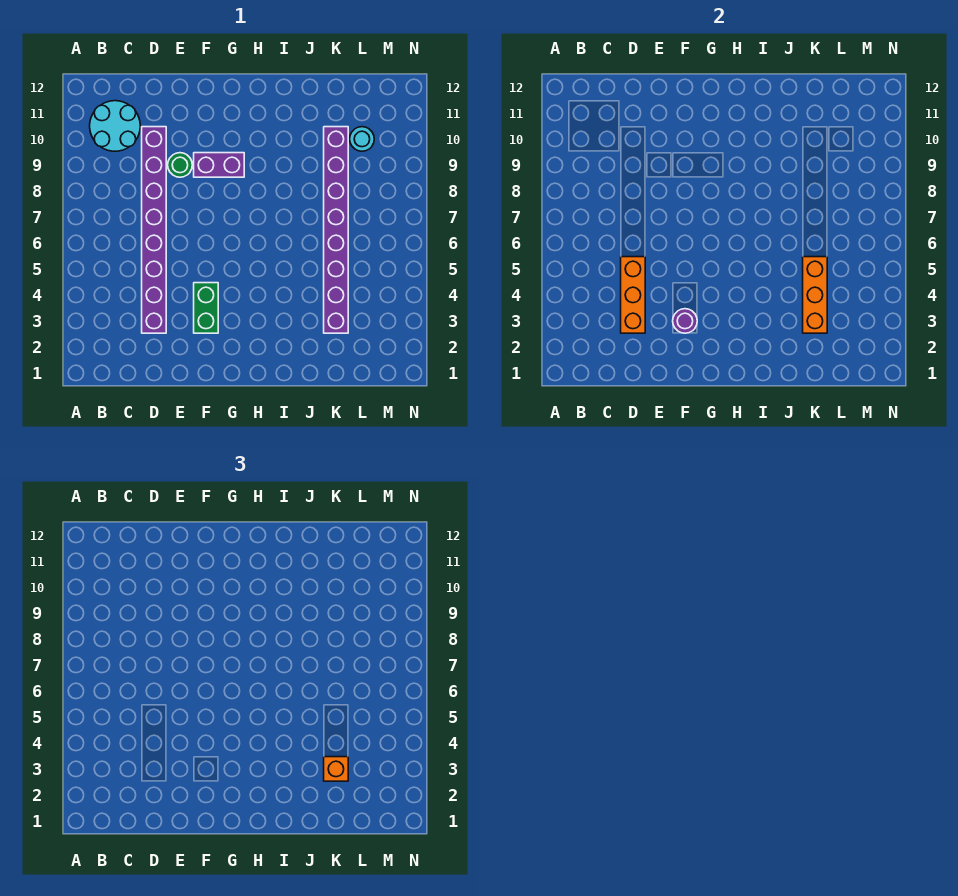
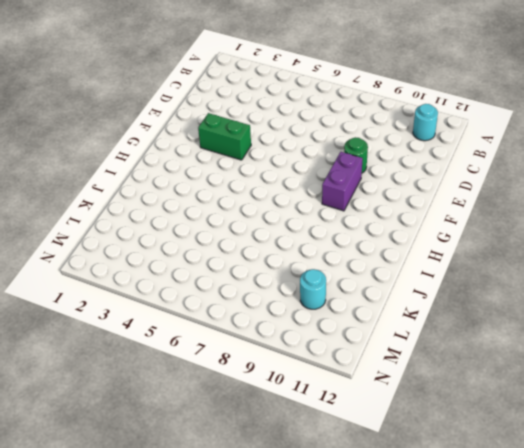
cyan round brick B11 level 1 -> cyan round brick B10:C11 level 1
none -> purple brick D3:D10 level 1
none -> purple brick K3:K10 level 1

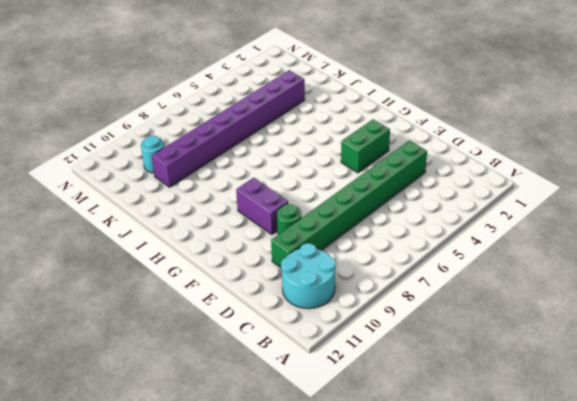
green brick D3:D10 level 1 -> purple brick D3:D10 level 1
none -> orange brick D3:D5 level 2
none -> purple round brick F3 level 2

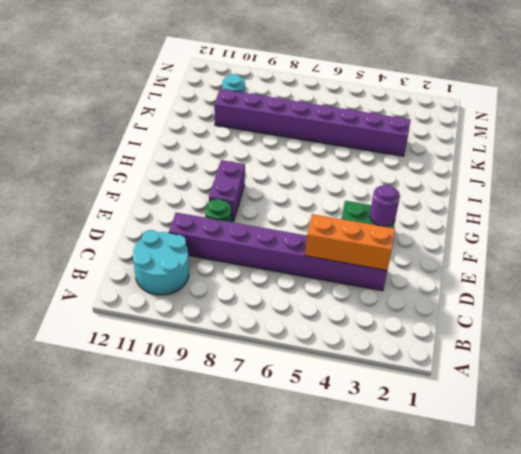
none -> orange brick K3:K5 level 2
none -> orange brick K3 level 3

